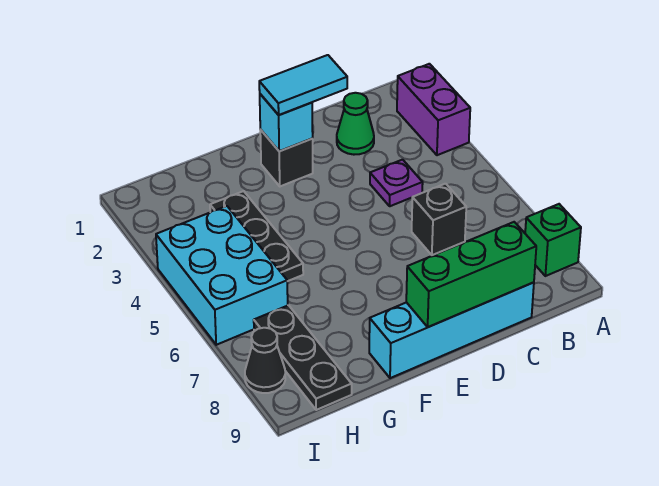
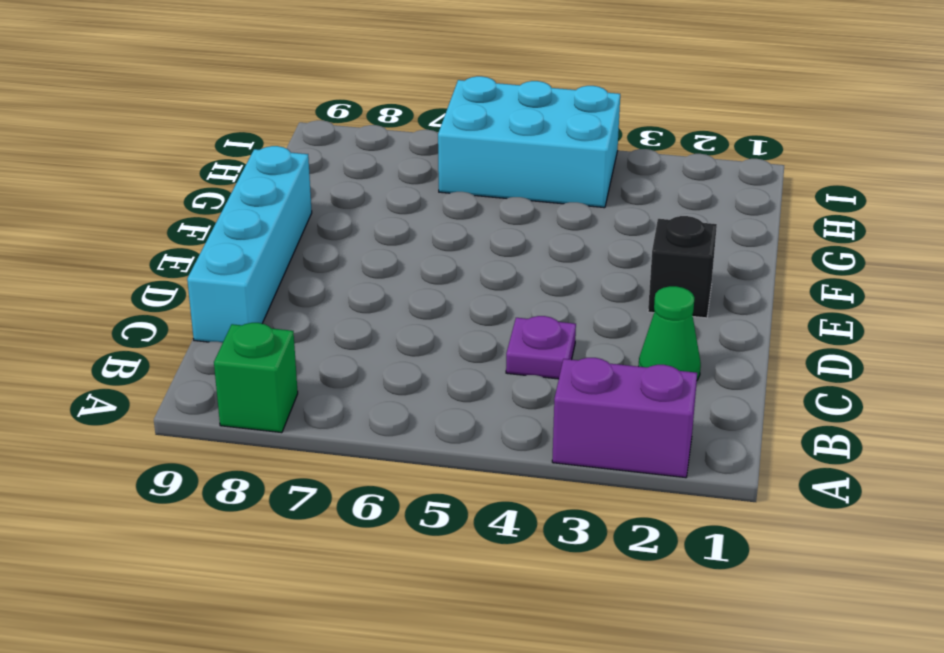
none -> black brick C6 level 1
none -> black plate G3:G5 level 1
none -> black plate H7:H9 level 1

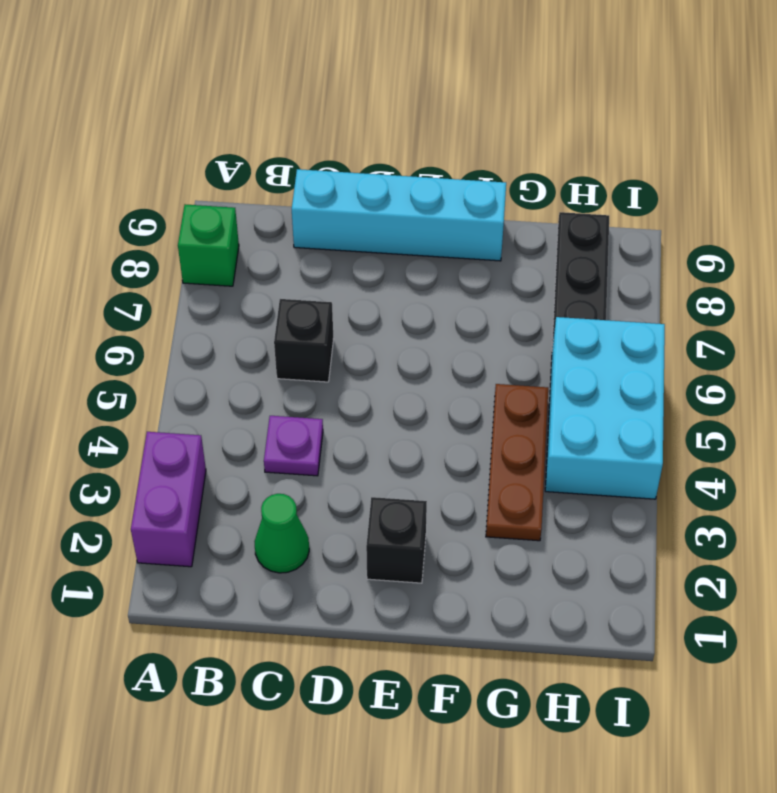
brown plate G3:G5 level 1 -> black plate G3:G5 level 1
none -> black cone I8 level 1
none -> green brick C9:E9 level 2
none -> cyan brick E2 level 2

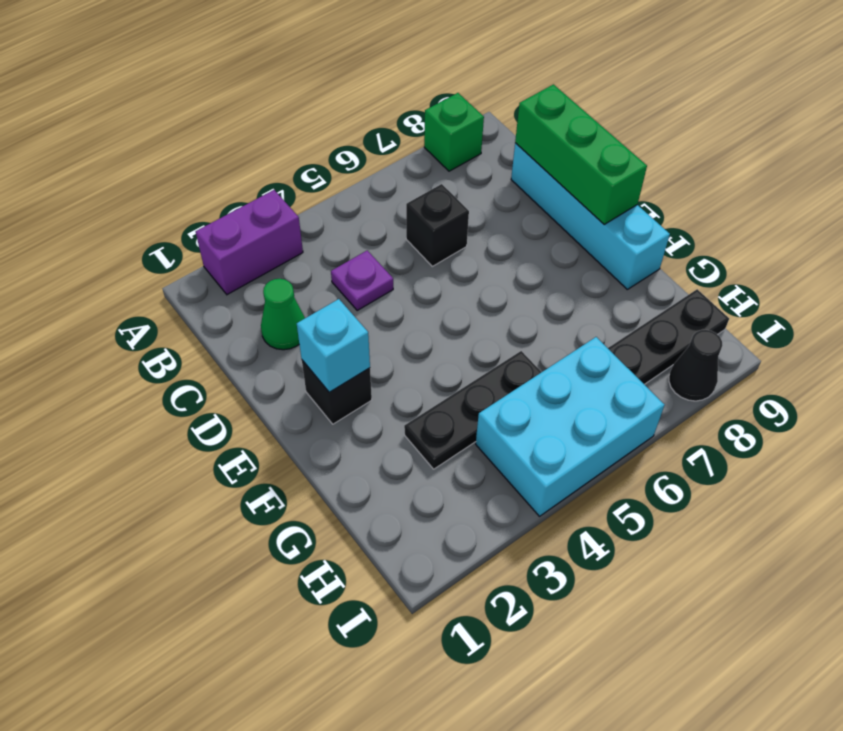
none -> cyan tile D2:E2 level 3

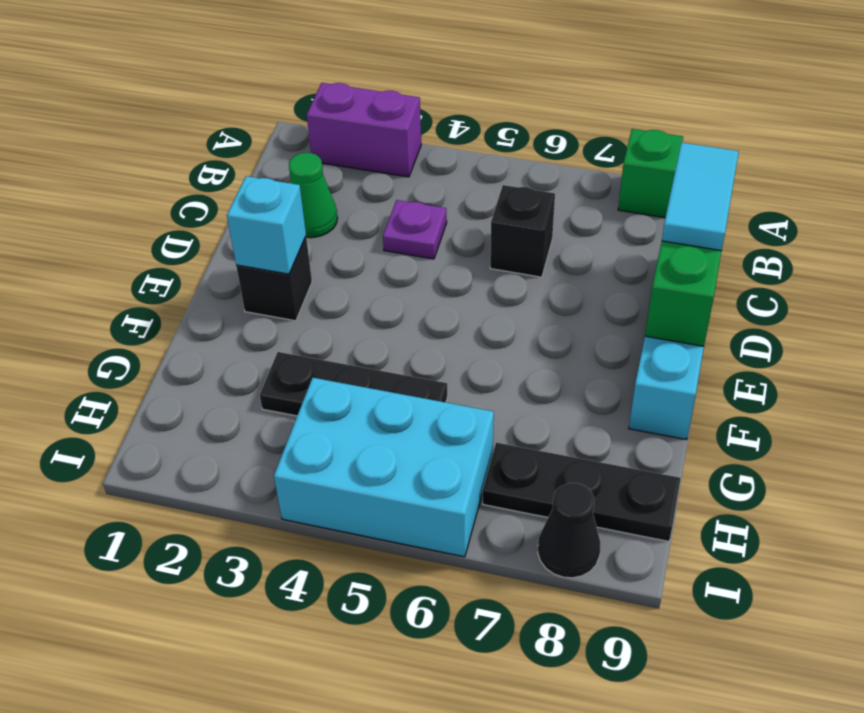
cyan tile C9:D9 level 3 -> cyan tile D2:E2 level 3

